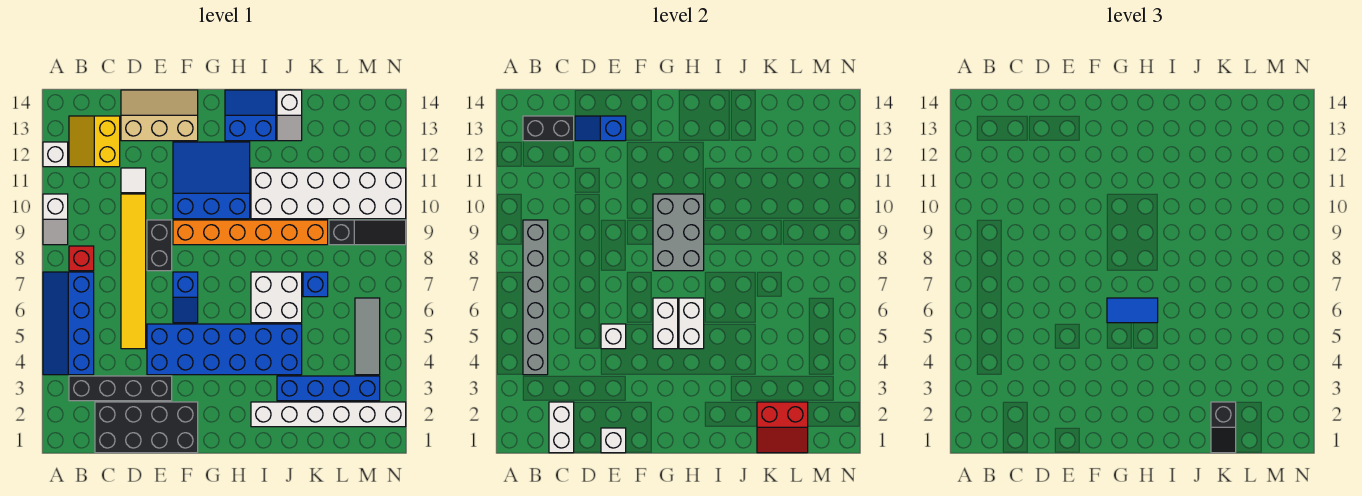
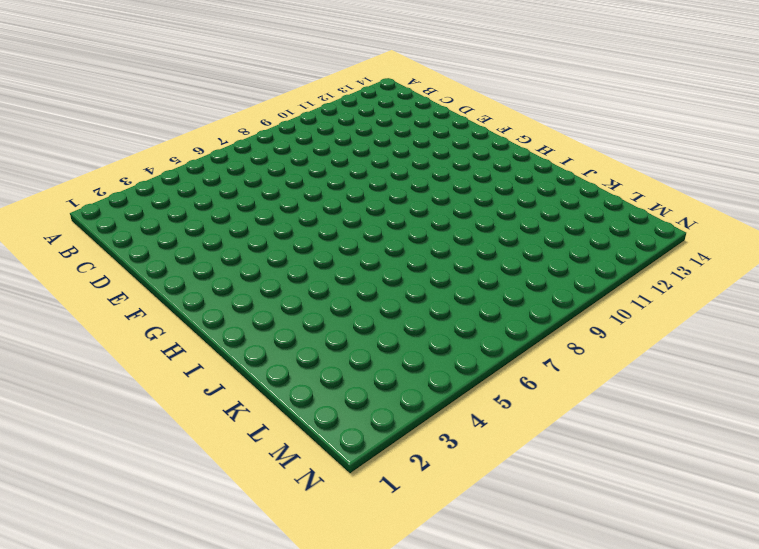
none -> blue slope A4:B7 level 1 top B
none -> white slope A9:A10 level 1 top 10
none -> white brick A12 level 1
none -> black brick B3:E3 level 1

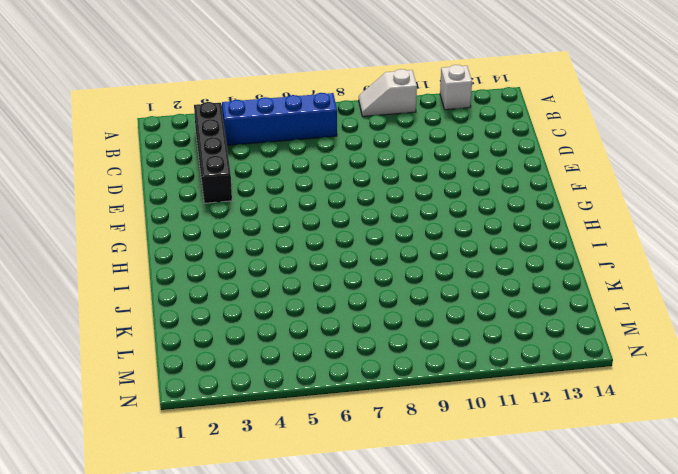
none -> red brick B8 level 1
none -> yellow slope B12:C13 level 1 top C
none -> black brick C1:F2 level 1
none -> yellow tile D5:D10 level 1

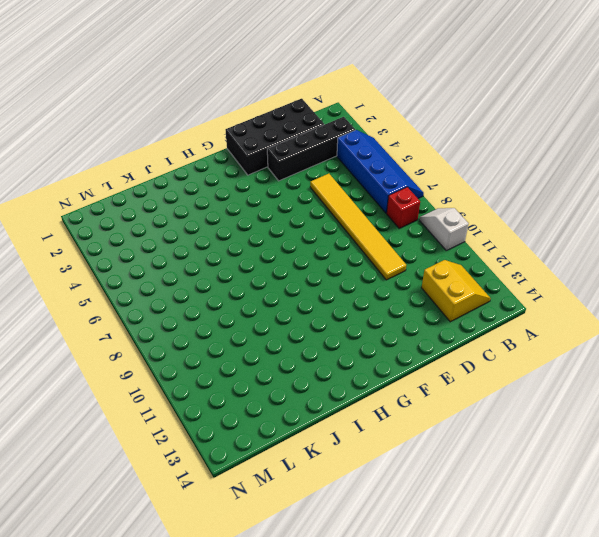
none -> white brick A12 level 1
none -> white tile D11 level 1
none -> tan slope D13:F14 level 1 top 13
none -> blue brick E4:J5 level 1

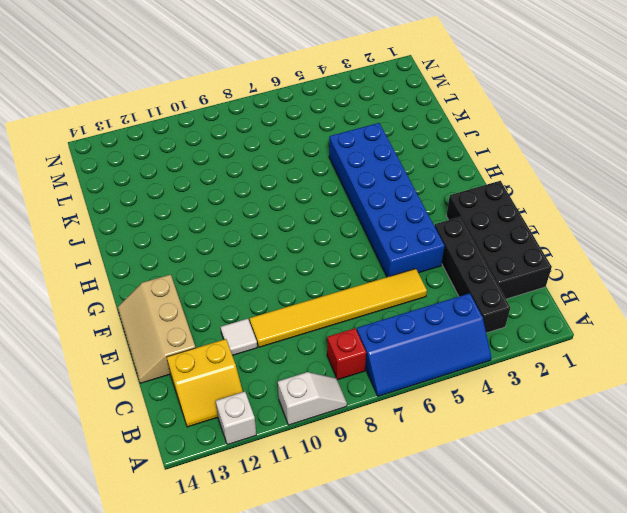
none -> black brick E8:E9 level 1
none -> blue slope F6:F7 level 1 top 7
none -> orange brick F9:K9 level 1
none -> blue slope F10:H12 level 1 top 10

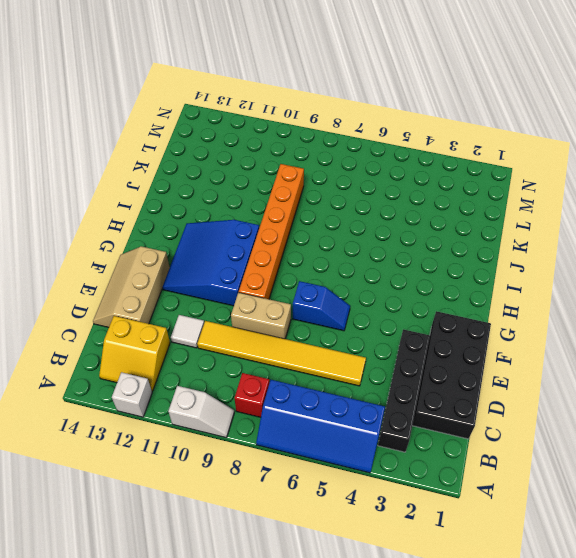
tan brick E8:E9 level 1 -> black brick E8:E9 level 1
none -> blue brick E4:J5 level 1
none -> blue slope H13:I14 level 1 top 13
none -> white brick I2:N2 level 1
none -> white brick I6:J7 level 1

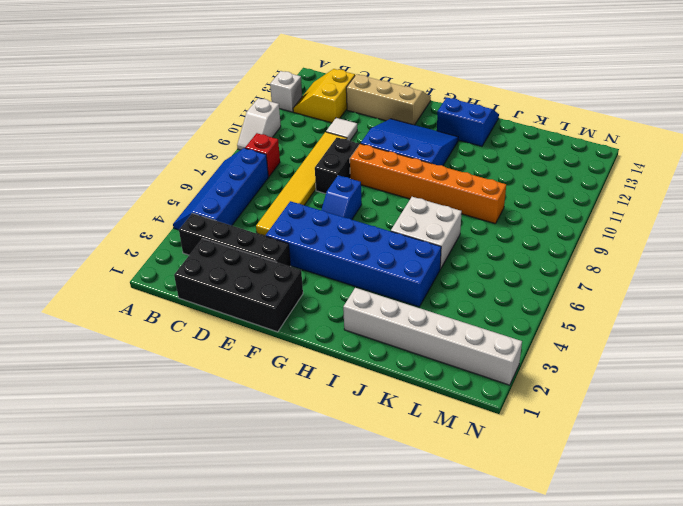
none -> white brick I10:N11 level 1
none -> blue brick J3:M3 level 1
none -> white slope J13:J14 level 1 top 14
none -> blue brick K7 level 1

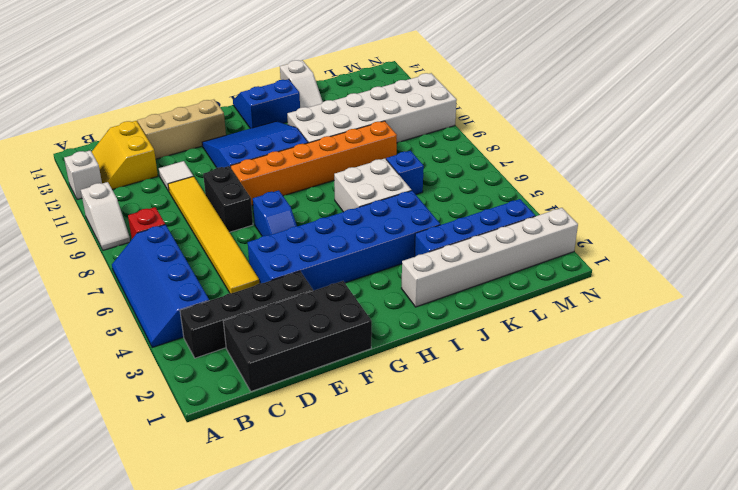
none -> black slope L9:N9 level 1 top L
none -> grey tile M4:M6 level 1
none -> grey brick B4:B9 level 2
none -> black brick B13:C13 level 2

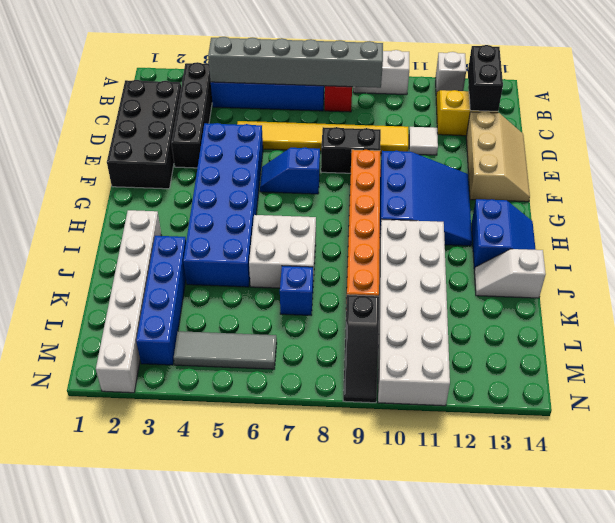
none -> white brick C1:C2 level 2
none -> blue slope D13:E13 level 2 top E
none -> white brick E1 level 2
none -> white brick E5 level 2

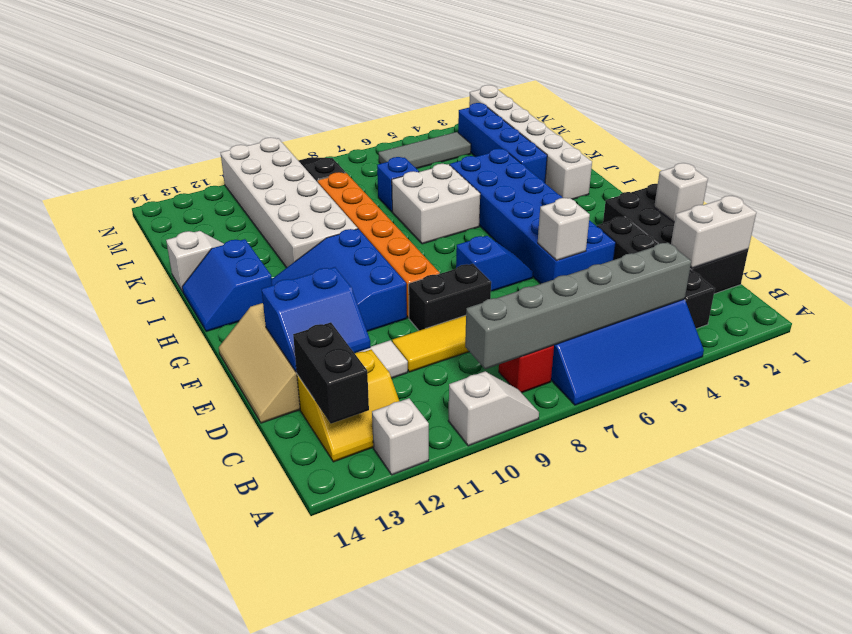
blue slope D12:E13 level 2 top E -> blue slope D13:E13 level 2 top E
none -> white brick G5:G6 level 2
none -> grey brick G8:H10 level 2
none -> white brick H5:H6 level 2
none -> red slope K1:L2 level 2 top 2

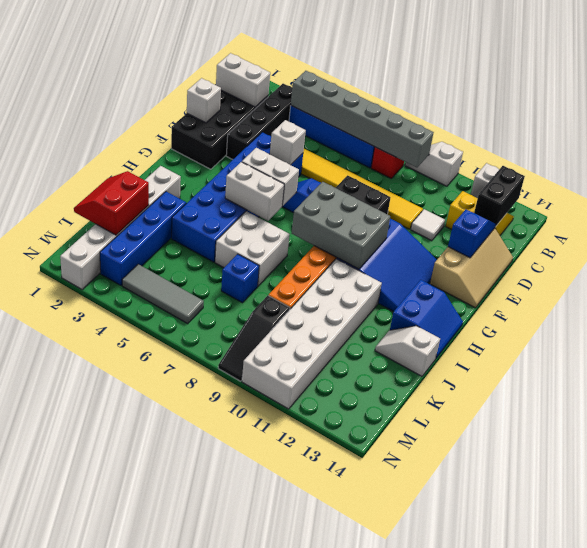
none -> blue tile G6:H6 level 3
none -> black slope K1:K2 level 3 top 2

